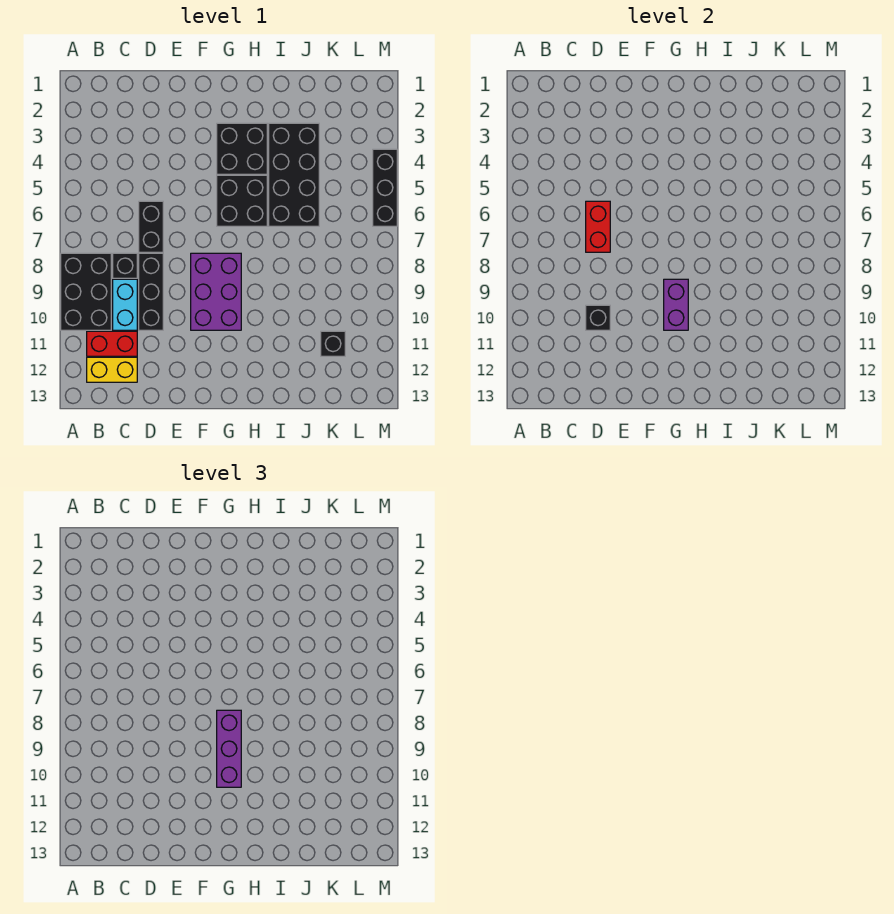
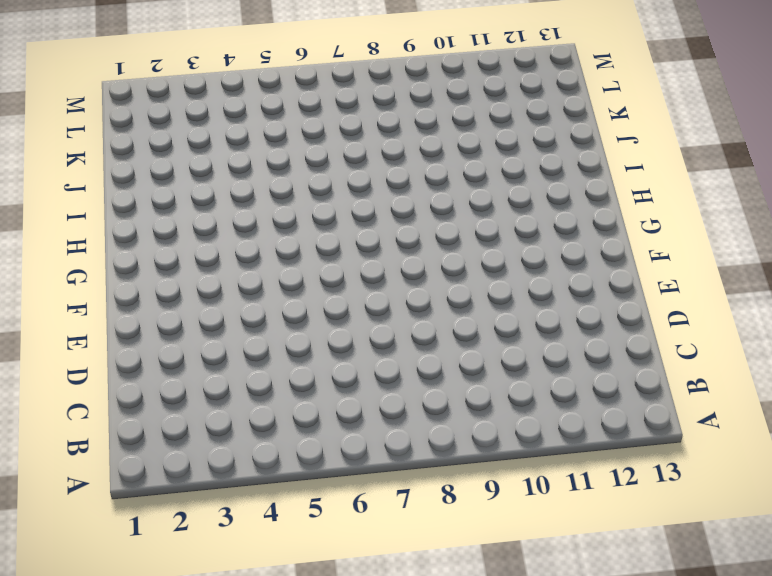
none -> black brick A8:B10 level 1
none -> red brick B11:C11 level 1
none -> yellow brick B12:C12 level 1

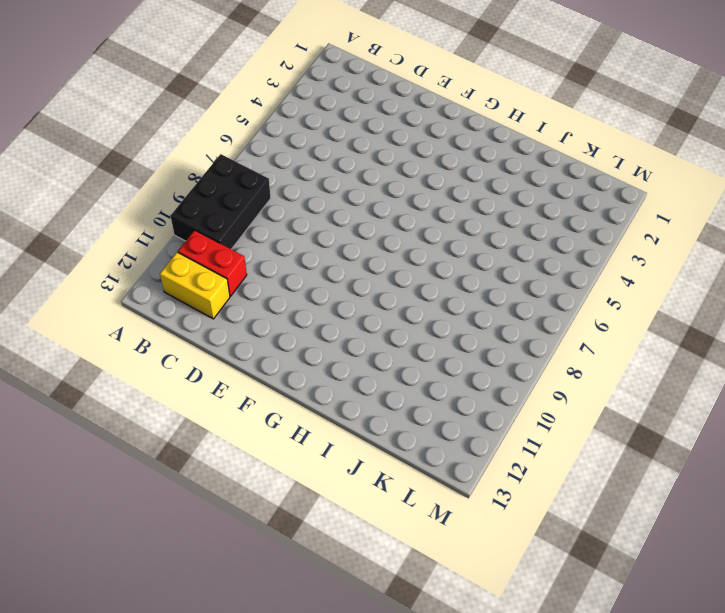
none -> black brick C8 level 1
none -> cyan brick C9:C10 level 1
none -> black brick D6:D7 level 1

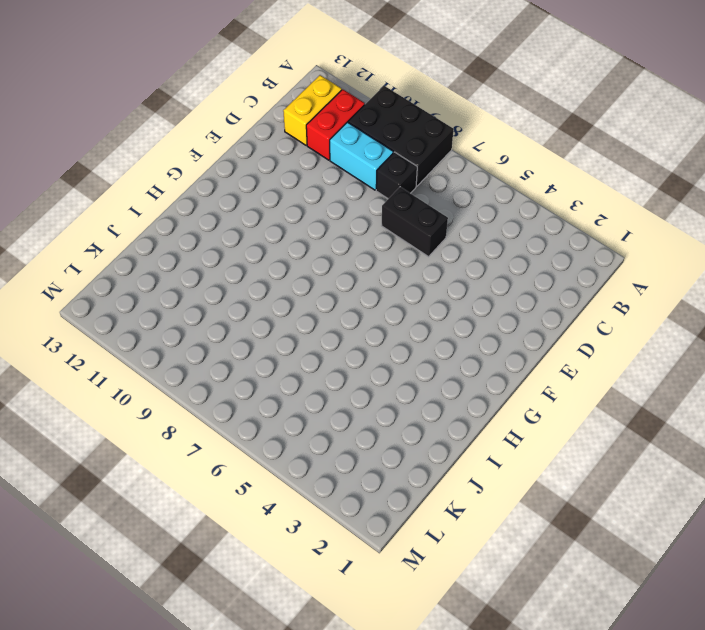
none -> black brick D8:D10 level 1
none -> purple brick F8:G10 level 1
none -> black brick G3:H4 level 1

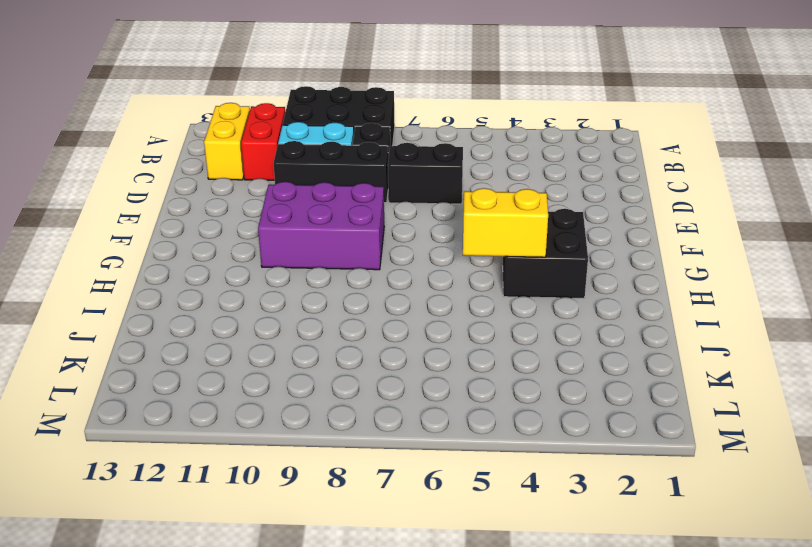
yellow brick H4:H5 level 2 -> none
none -> black brick G5:H6 level 1
none -> black brick I3:J6 level 1
none -> black brick K11 level 1

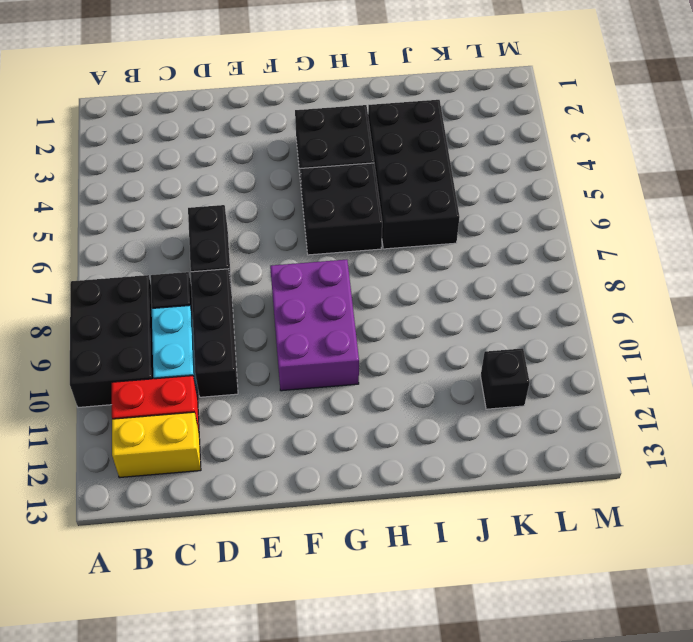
none -> black brick M4:M6 level 1
none -> red brick D6:D7 level 2
none -> black brick D10 level 2

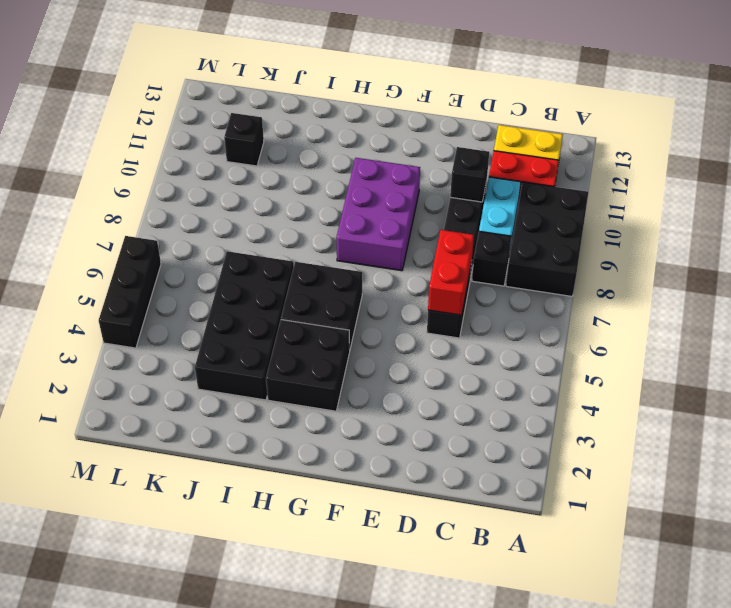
none -> purple brick G9:G10 level 2
none -> purple brick G8:G10 level 3

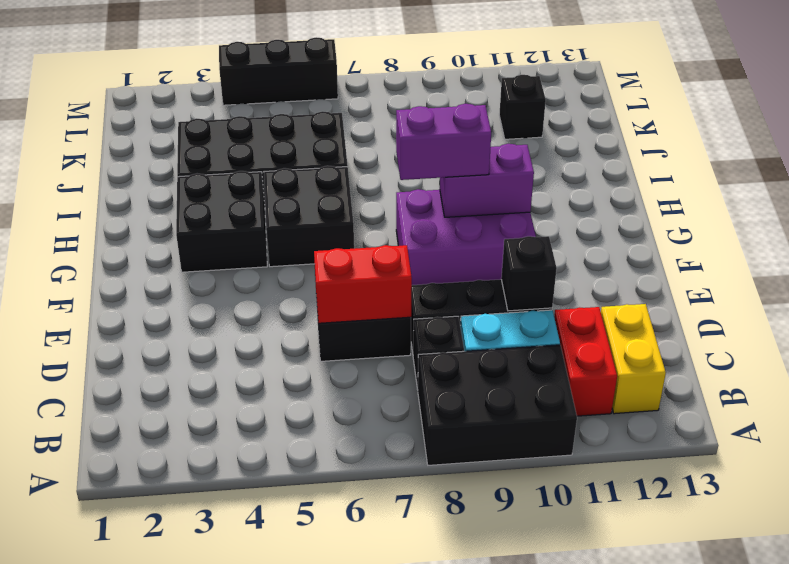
purple brick G8:G9 level 3 -> purple brick G8:G10 level 3

